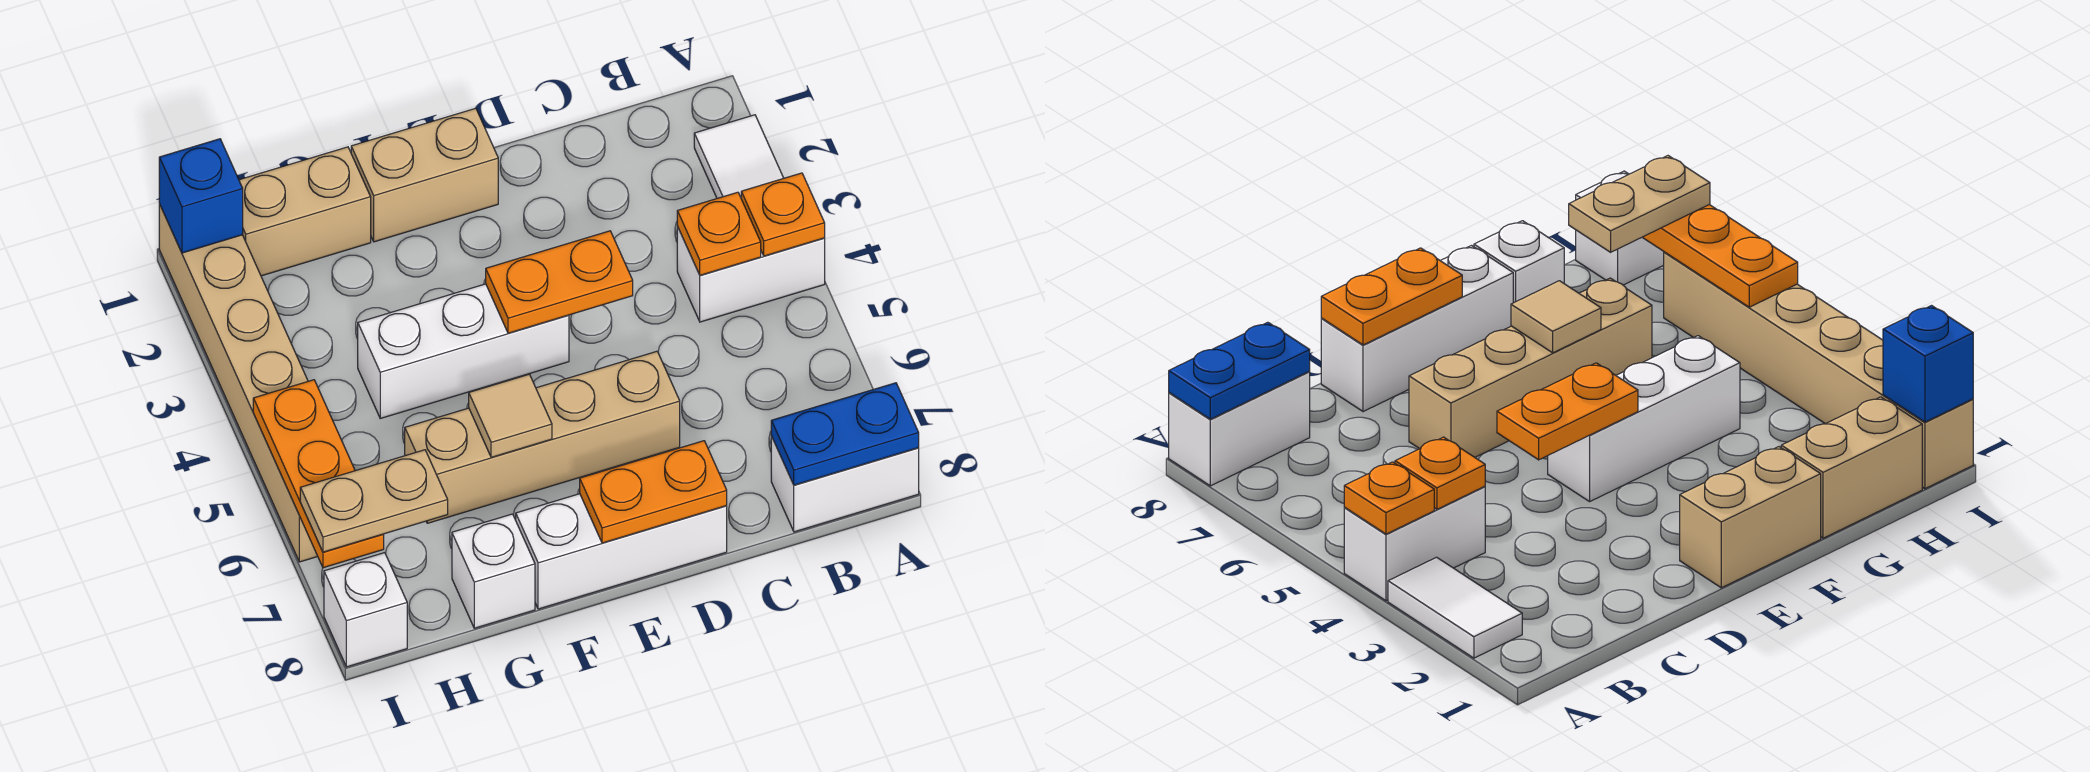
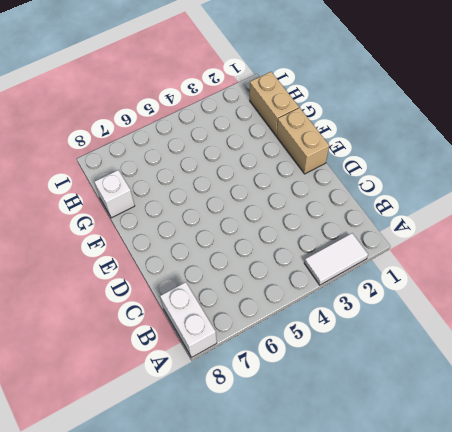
none -> white brick A4:B4 level 1
none -> tan brick D6:G6 level 1
none -> white brick D8:F8 level 1

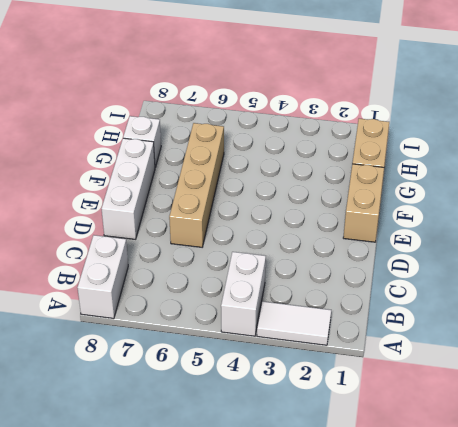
none -> white brick E4:G4 level 1
none -> tan brick I1:I6 level 1
none -> white brick I8 level 1

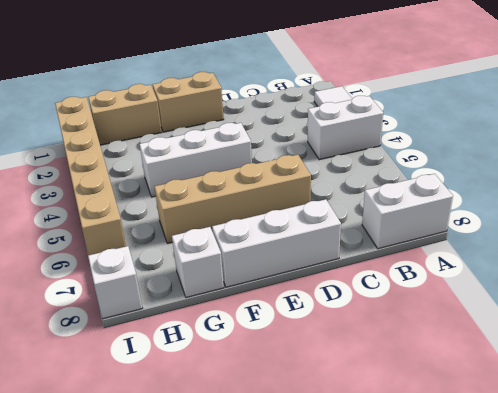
none -> orange plate A4 level 2
none -> blue plate A8:B8 level 2
none -> orange plate B4 level 2

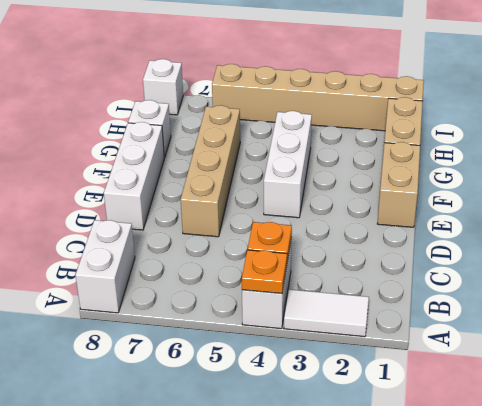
none -> blue plate A8:B8 level 2
none -> orange plate D4:E4 level 2
none -> orange plate D8:E8 level 2

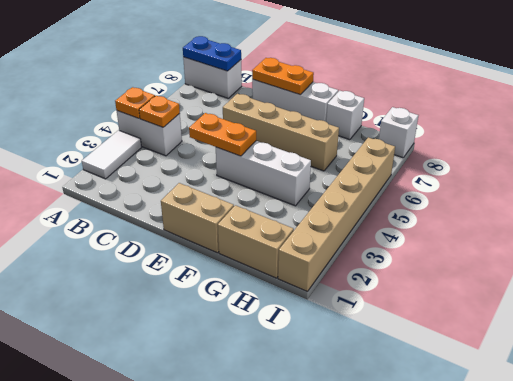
none -> tan tile F6 level 2
none -> blue brick I1 level 2
none -> orange plate I5:I7 level 2

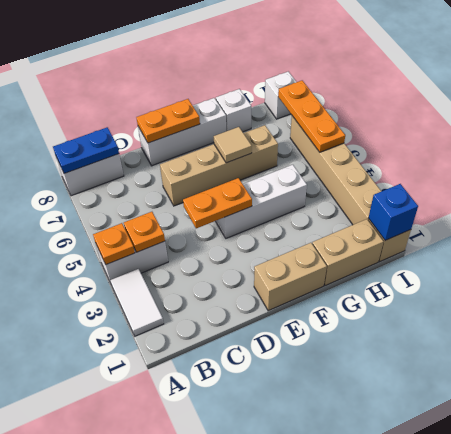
none -> tan plate H7:I7 level 3

